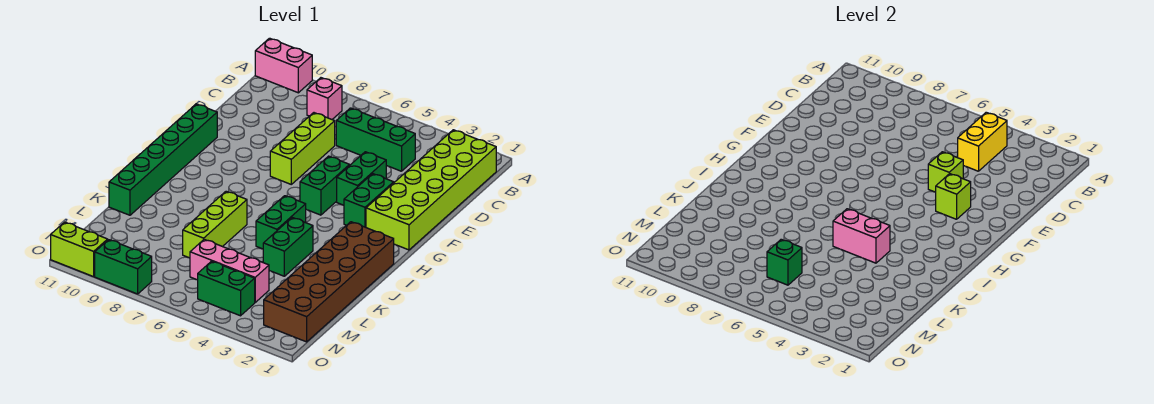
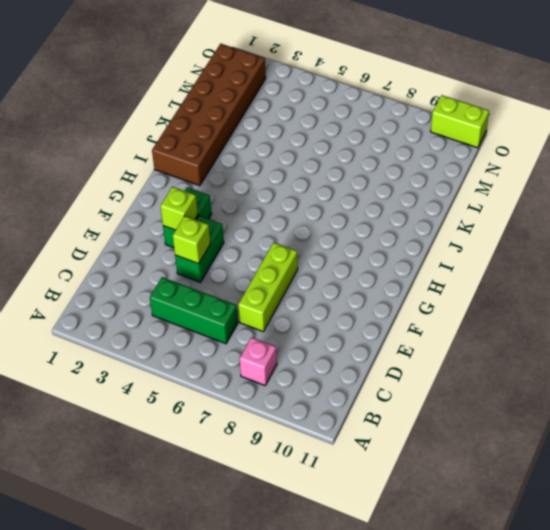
none -> pink brick A10:A11 level 1
none -> lime brick B1:G2 level 1
none -> green brick F5:G5 level 1

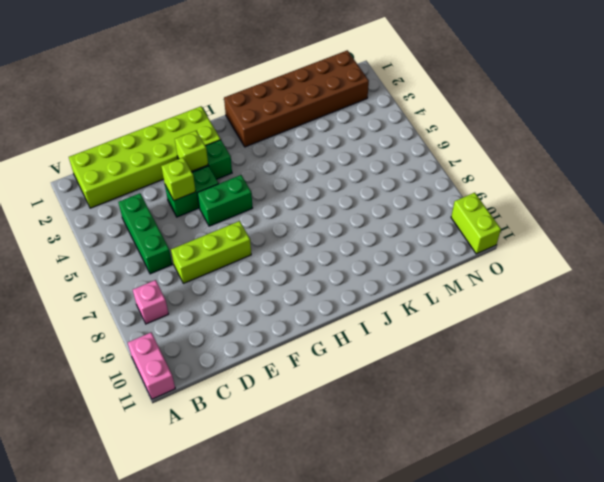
none -> green brick F11:K11 level 1
none -> green brick I5:J5 level 1
none -> green brick J4:K4 level 1

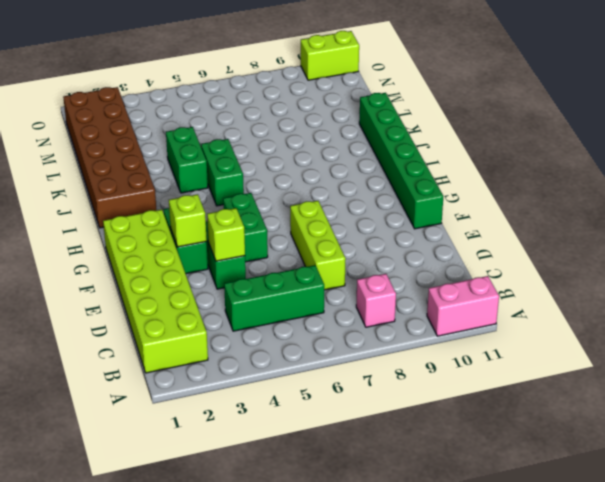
none -> lime brick J7:L7 level 1
none -> pink brick M4:M6 level 1
none -> green brick N4:N5 level 1

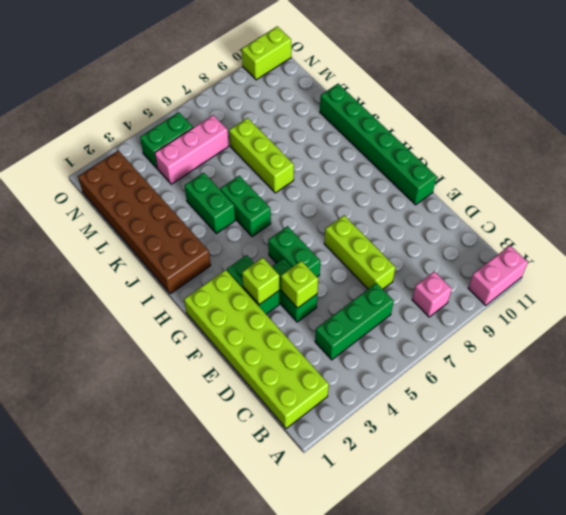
none -> green brick O8:O9 level 1
none -> yellow brick B4:C4 level 2
none -> pink brick J4:J5 level 2

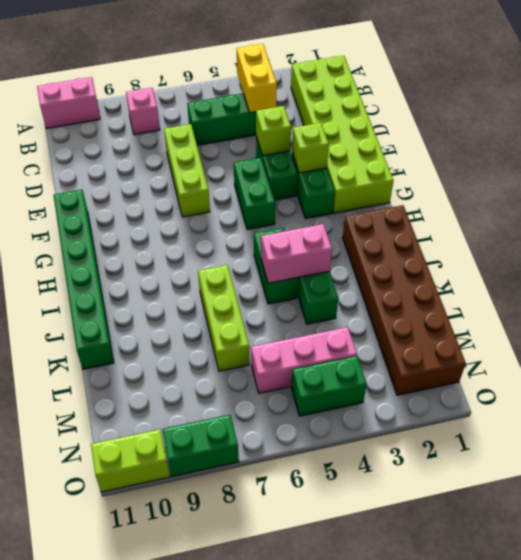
none -> green brick M6 level 2

